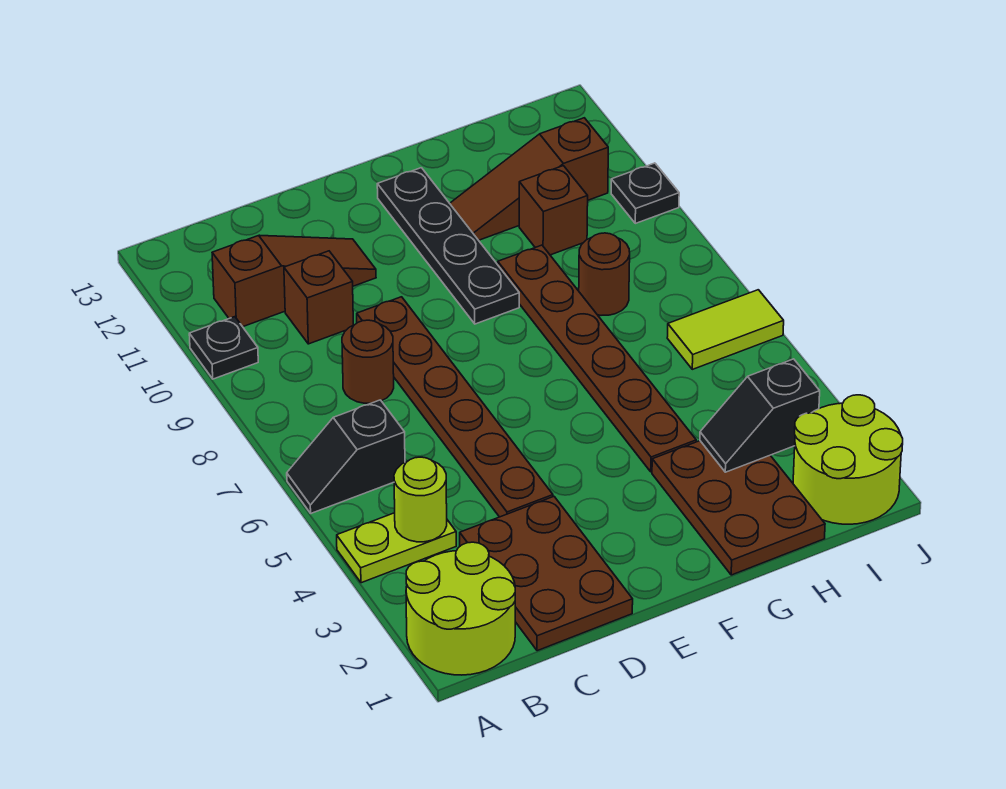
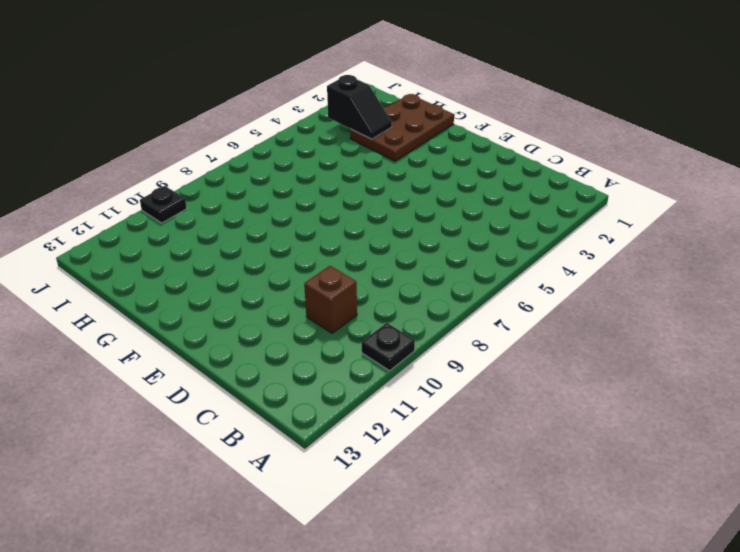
none -> lime round brick A1:B2 level 1
none -> lime plate A4:B4 level 1
none -> black slope A6:B6 level 1 top B

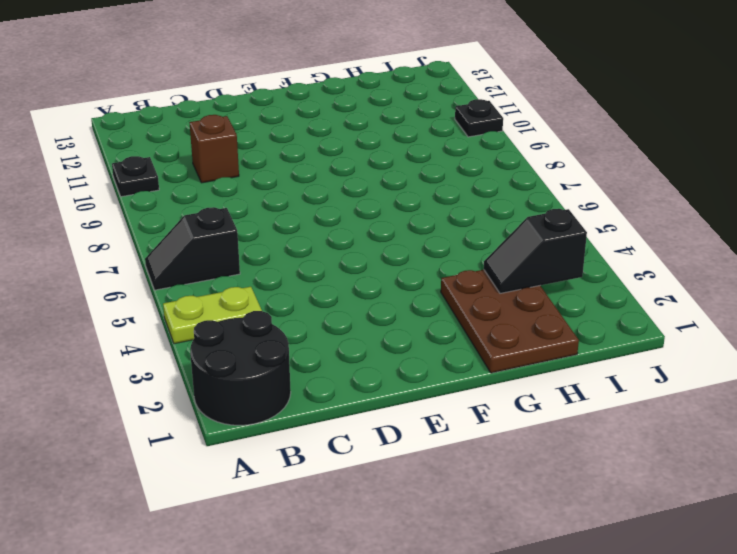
black round brick A1:B2 level 1 -> lime round brick A1:B2 level 1
none -> brown slope B11:D11 level 1 top B
none -> brown plate C1:D3 level 1
none -> brown round brick C8 level 1

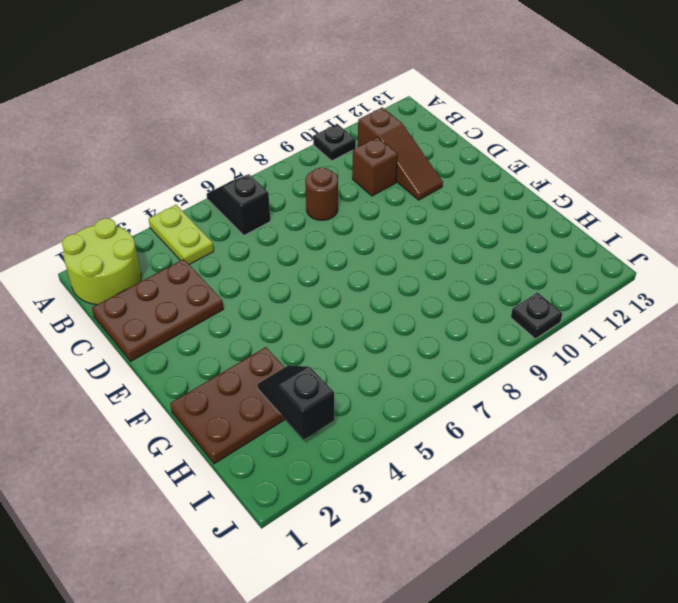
none -> brown plate D4:D9 level 1
none -> black plate F9:F12 level 1
none -> brown plate G4:G9 level 1

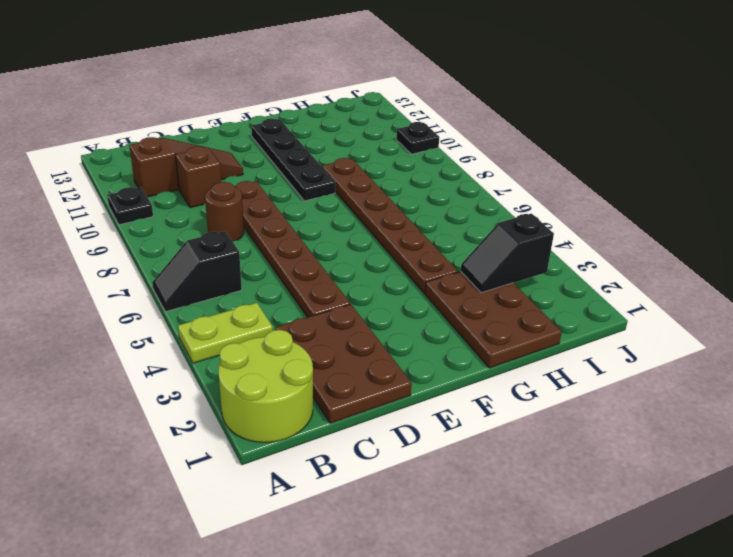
none -> brown slope G11:I11 level 1 top I
none -> brown round brick H8 level 1
none -> brown brick H10 level 1

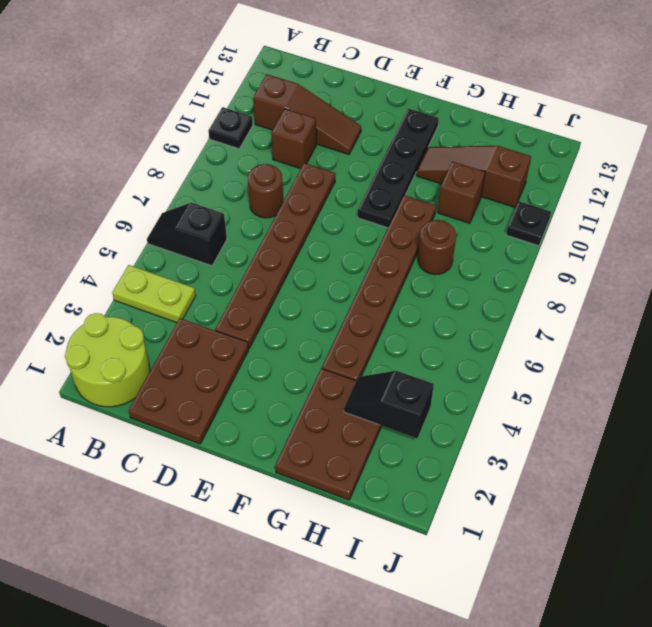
none -> lime round brick I1:J2 level 1
none -> lime tile I6:J6 level 1
none -> lime round brick B4 level 2

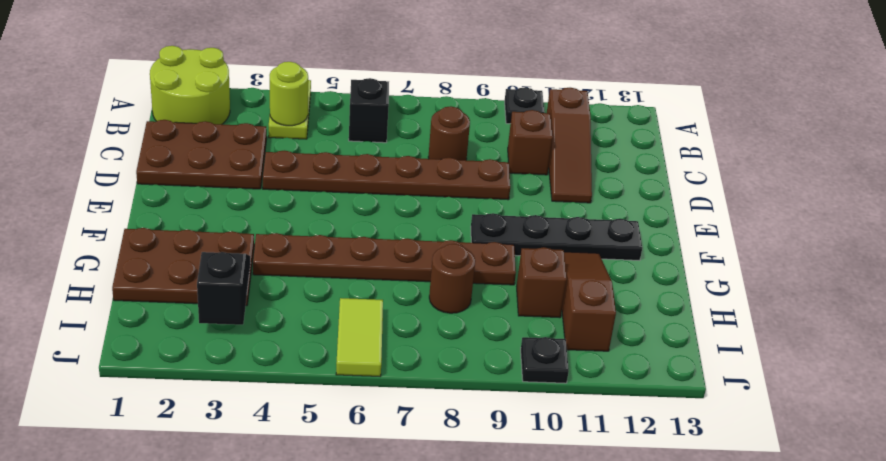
none -> lime round brick I1:J2 level 1

